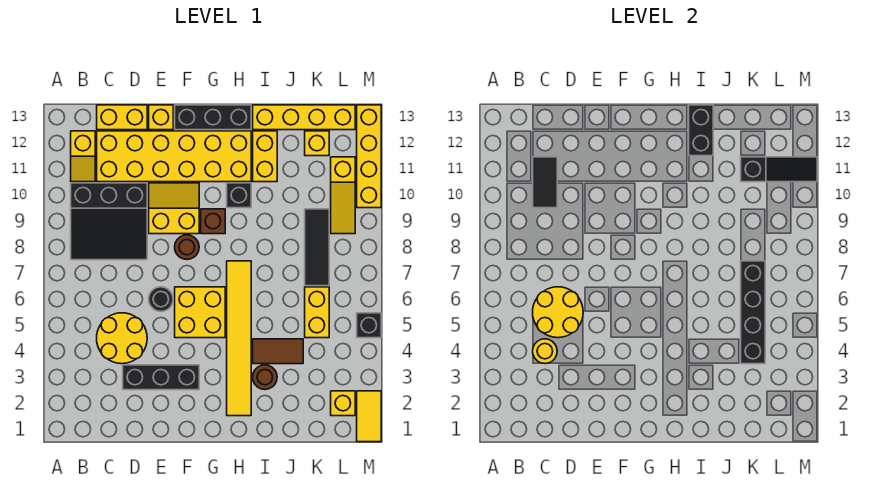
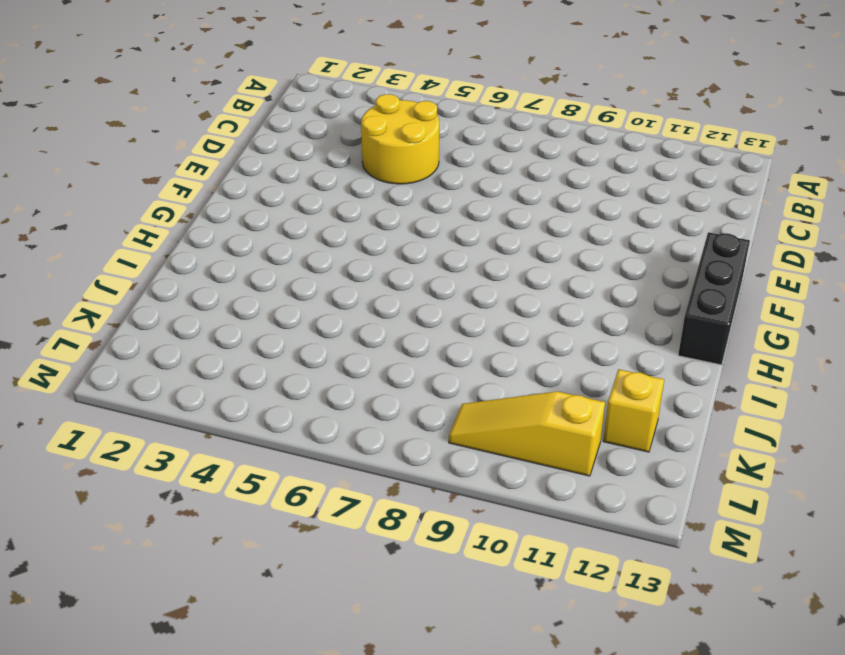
none -> black slope B8:D10 level 1 top 10
none -> yellow slope B11:B12 level 1 top 12
none -> yellow brick C11:H12 level 1
none -> yellow brick C13:D13 level 1

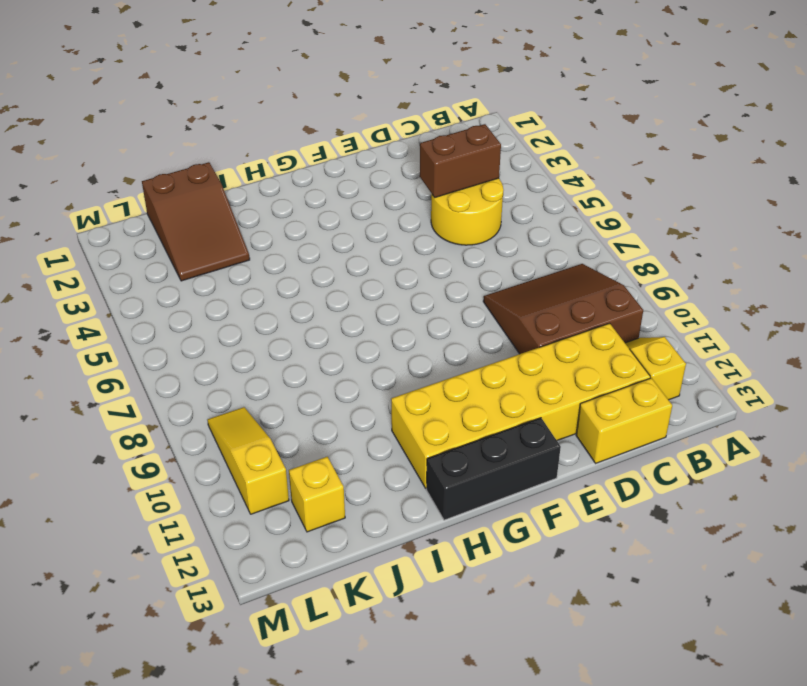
brown slope B8:D10 level 1 top 10 -> black slope B8:D10 level 1 top 10
brown brick C4:D4 level 2 -> yellow round brick C4 level 2
brown slope J1:K3 level 1 top 1 -> none
none -> black brick D3:F3 level 1
none -> black round brick E6 level 1
none -> yellow slope E9:F10 level 1 top 9
none -> yellow brick E13 level 1

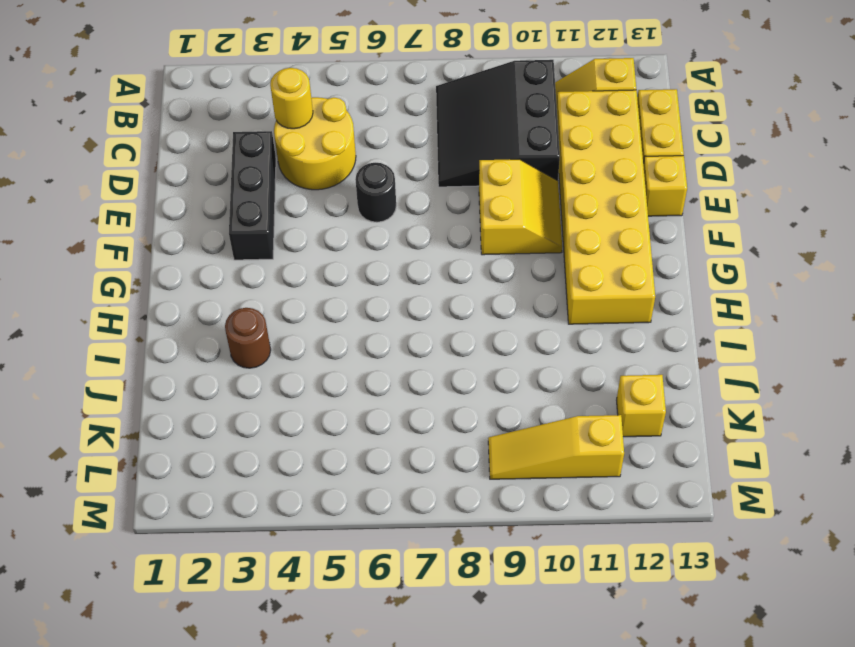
none -> yellow brick F5:G6 level 1
none -> brown round brick F8 level 1
none -> black brick F13:H13 level 1
none -> brown brick G9 level 1

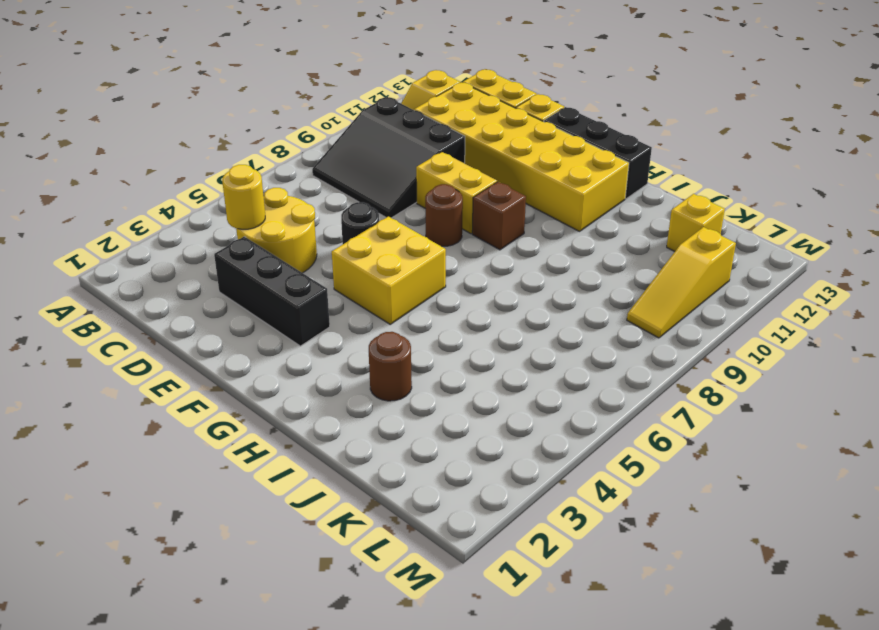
none -> yellow tile H2:H7 level 1
none -> black brick H10 level 1
none -> brown tile I4:J4 level 1
none -> yellow brick I11:I12 level 1

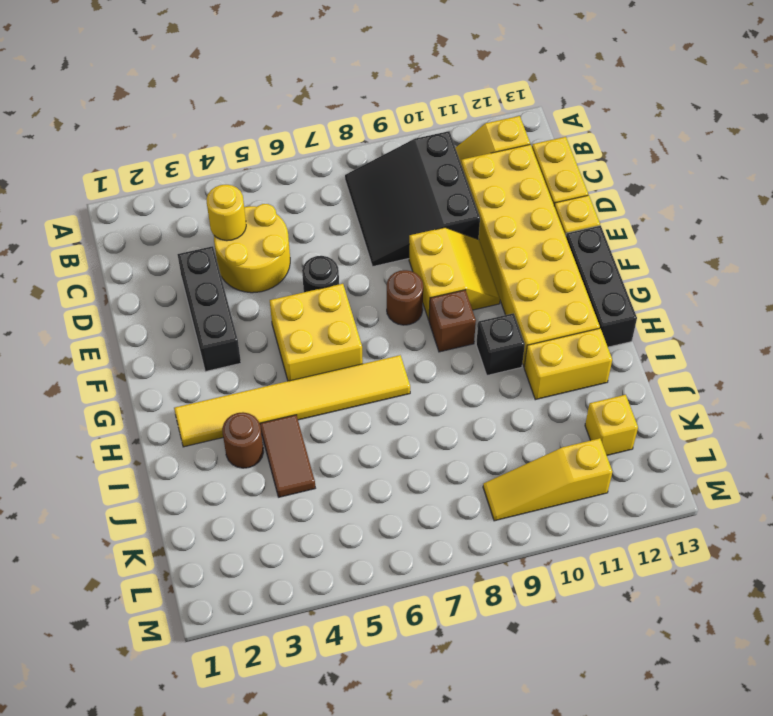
none -> yellow brick I13:L13 level 1
none -> yellow brick K5:K6 level 1
none -> black tile K7:K9 level 1
none -> yellow brick L2 level 1

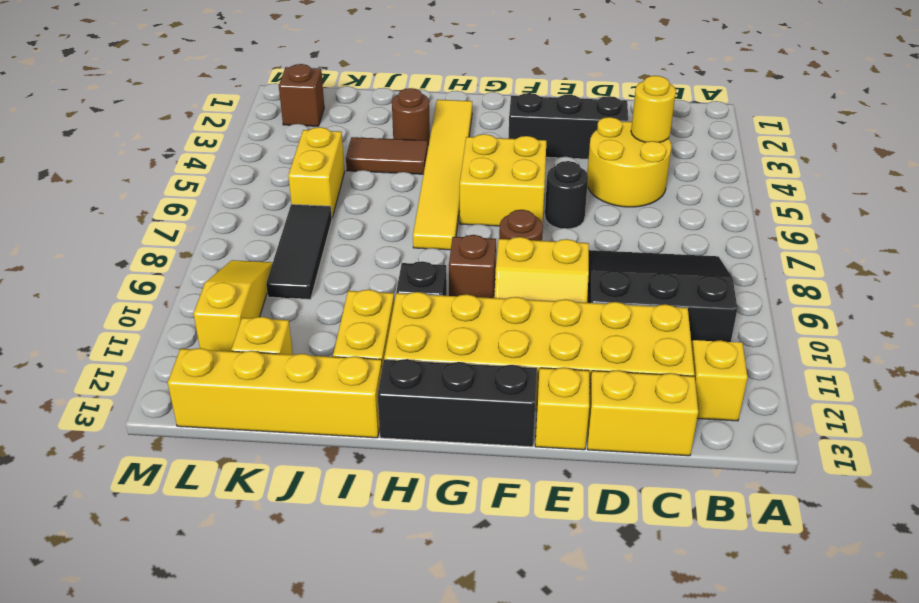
brown brick L2 level 1 -> yellow brick L2 level 1
none -> yellow tile M1:M2 level 1
none -> black brick M5 level 1
none -> yellow brick M10:M13 level 1
none -> yellow round brick C5:D6 level 2

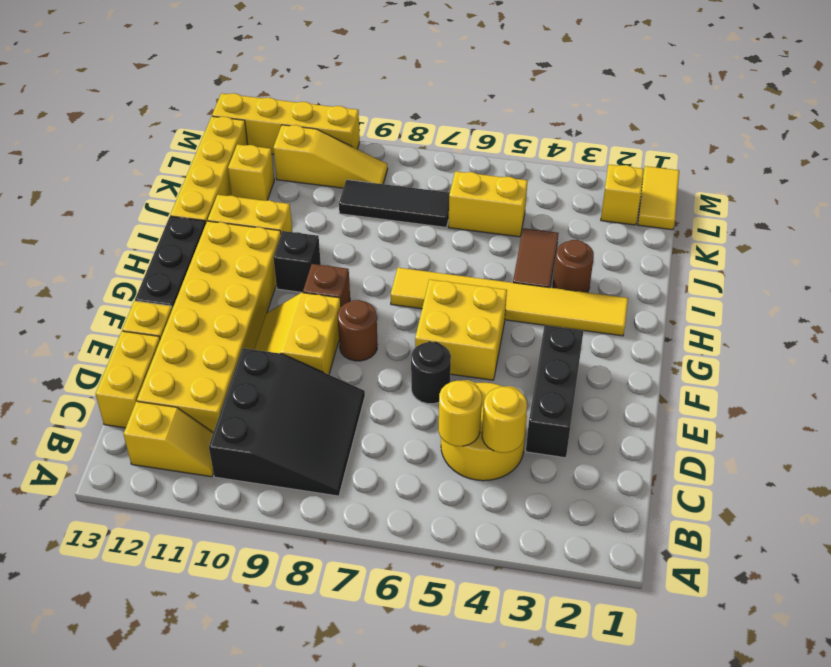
yellow round brick C5 level 2 -> yellow round brick C5:D6 level 2
yellow tile L1:M1 level 1 -> yellow tile M1:M2 level 1
none -> black brick M5 level 1
none -> black tile C10:C11 level 2
none -> black brick I12:I13 level 2
none -> black brick K4:K7 level 2

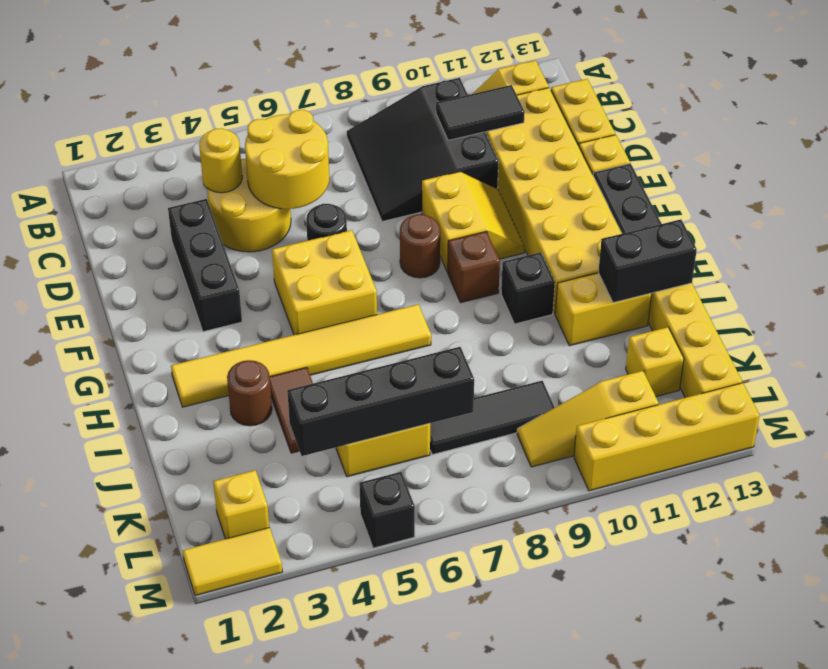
none -> black slope K11:M11 level 2 top K

